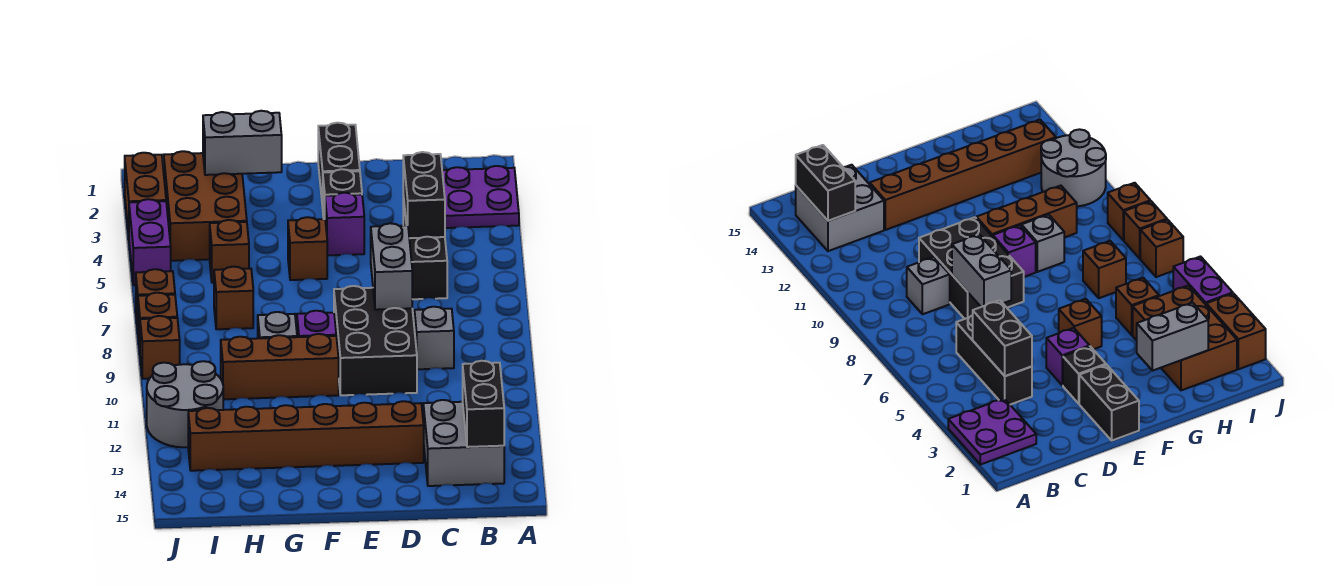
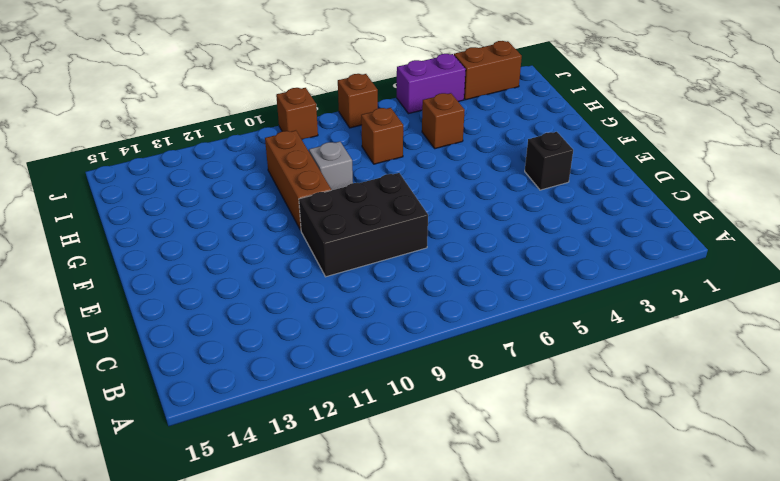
none -> purple plate A2:B3 level 1
none -> grey brick B13:C14 level 1
none -> black brick C4:C6 level 1

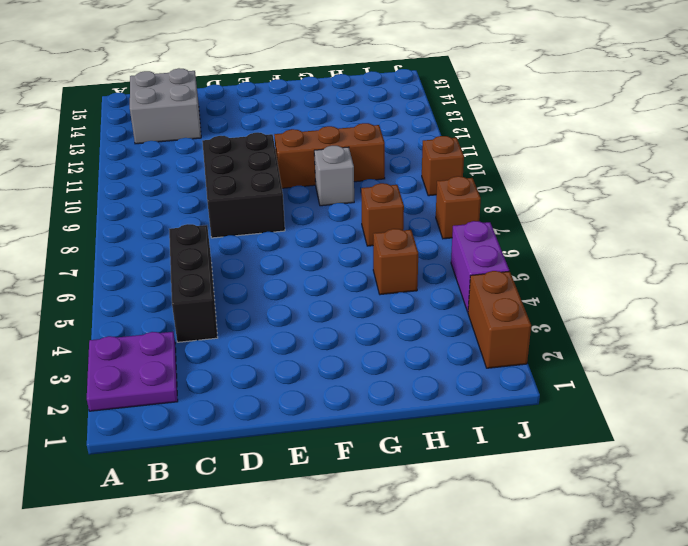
none -> grey brick C9 level 1
none -> brown brick D13:I13 level 1
none -> black brick E1:E2 level 1

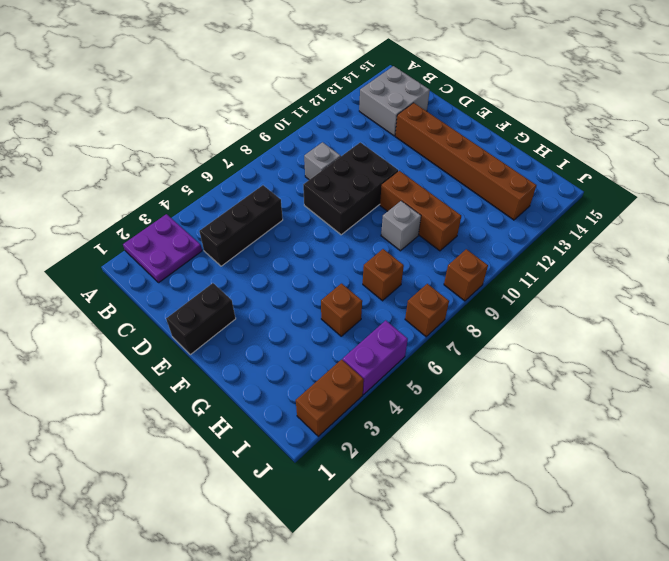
none -> black brick E3 level 1
none -> purple brick E4 level 1
none -> brown brick F5 level 1

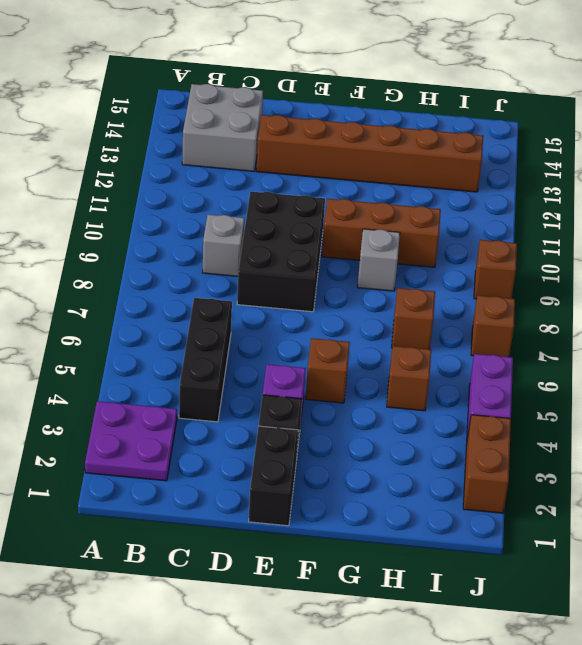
none -> purple brick F9 level 1
none -> brown brick H2:I4 level 1
none -> grey round brick I11:J12 level 1

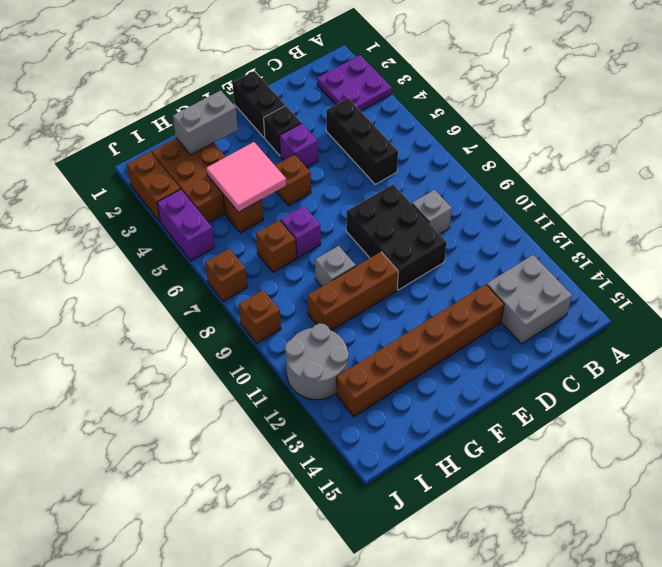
pink tile G4:H5 level 2 -> none
purple brick G7 level 1 -> purple brick F9 level 1
none -> brown brick J8 level 1
none -> black brick B13:B14 level 2
none -> black brick C4:C5 level 2

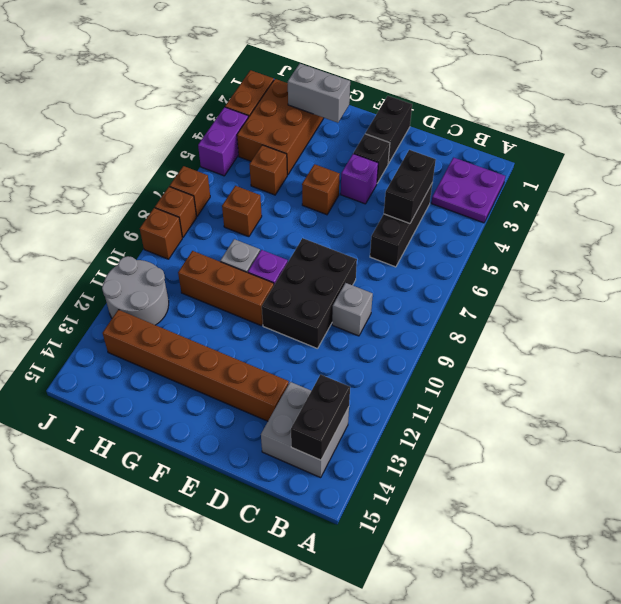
none -> grey brick D7:D8 level 2

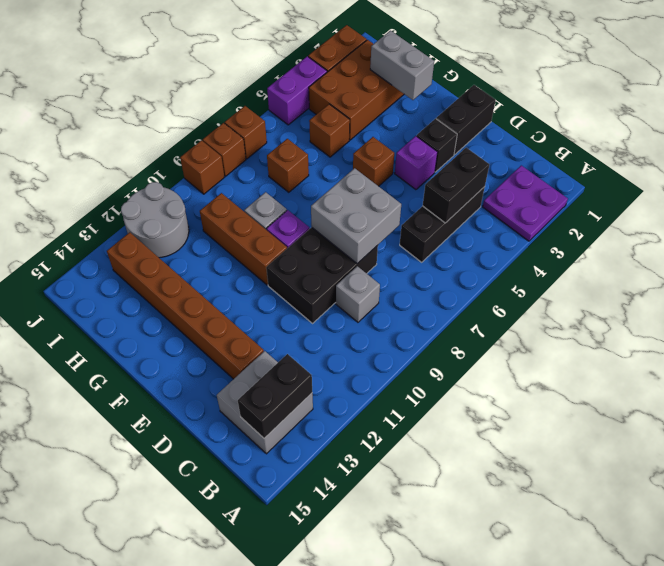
grey brick D7:E8 level 2 -> grey brick D7:D8 level 2

